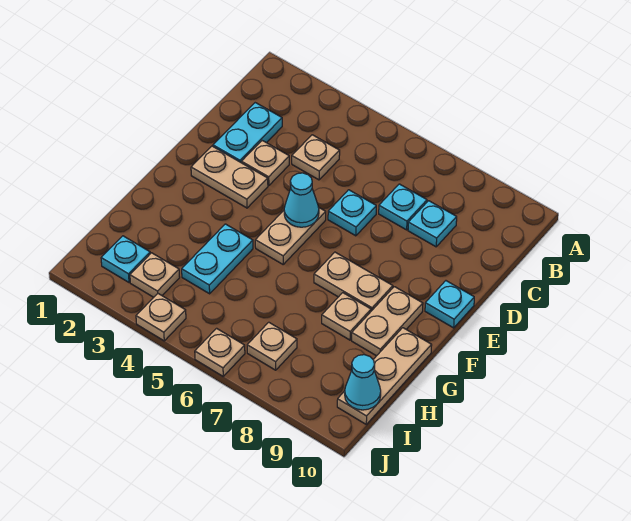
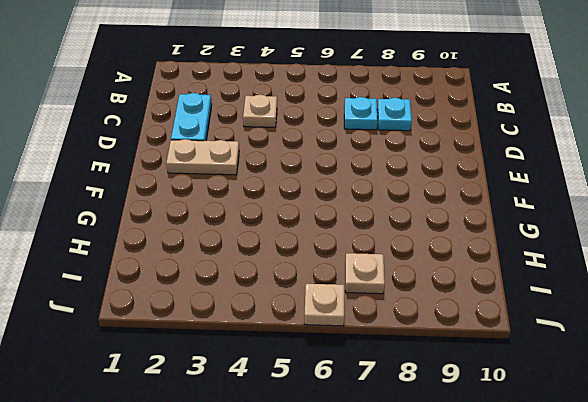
none -> tan plate D3 level 1
none -> cyan plate D6 level 1
none -> tan plate E5:F5 level 1

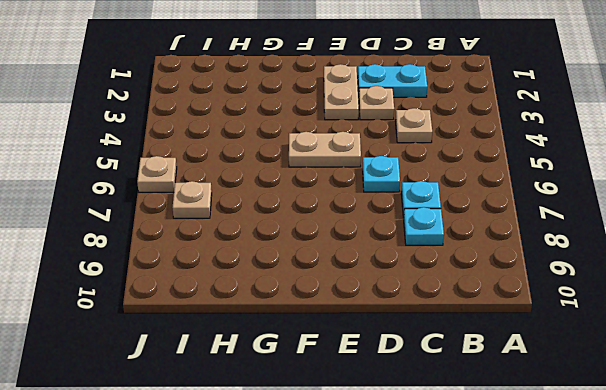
none -> cyan plate E10 level 1
none -> tan plate F7:F8 level 1
none -> tan plate F9:G9 level 1

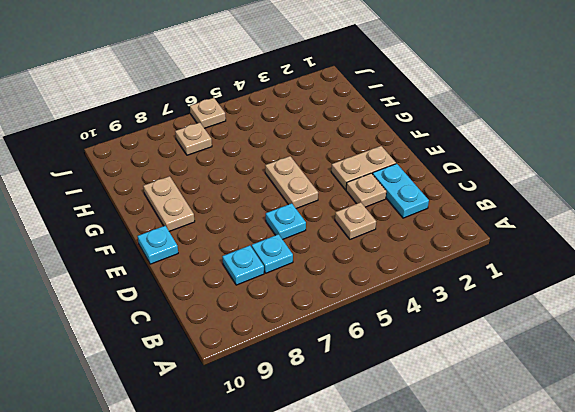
none -> tan plate F7:F8 level 1
none -> cyan plate G4:H4 level 1
none -> tan plate G8 level 1

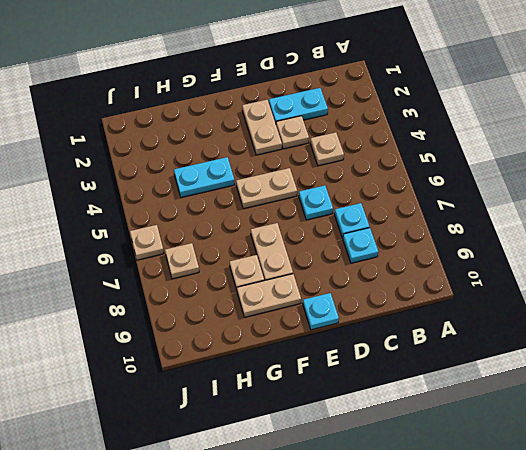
none -> tan plate G10:I10 level 1
none -> cyan plate I2 level 1
none -> tan plate I3 level 1

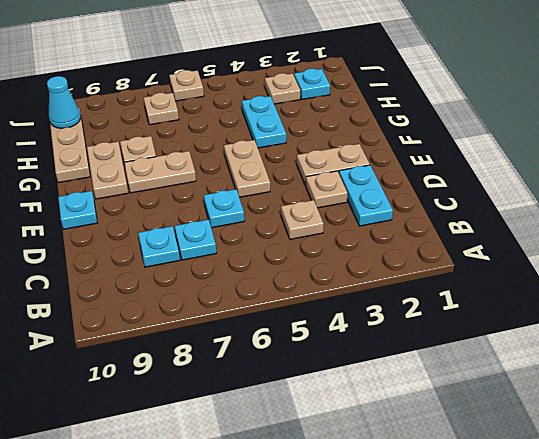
none -> tan plate J4 level 1
none -> cyan cone E5 level 2

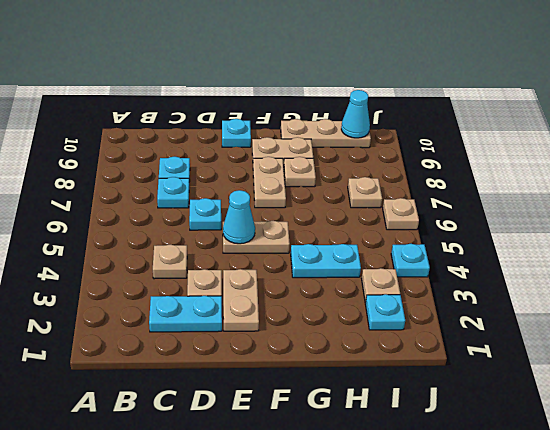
cyan plate J4 level 1 -> tan plate J4 level 1

